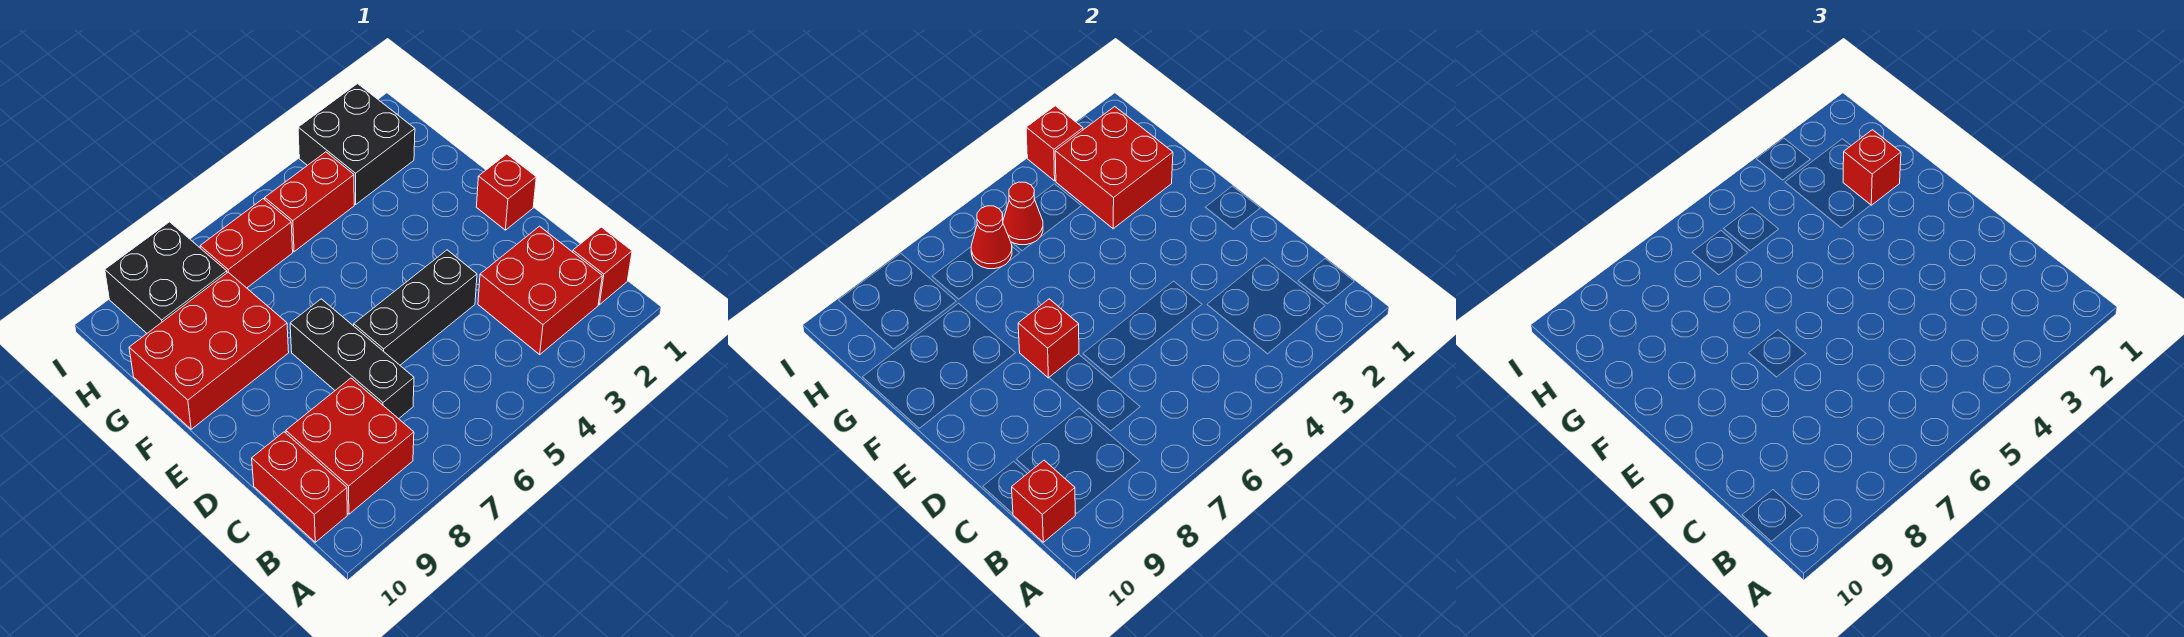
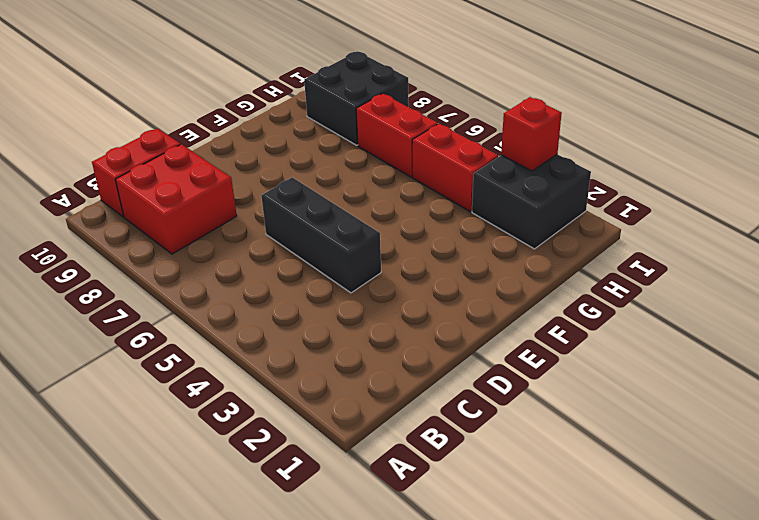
none -> red brick B1 level 1
none -> red brick B2:C3 level 1
none -> black brick C7:E7 level 1

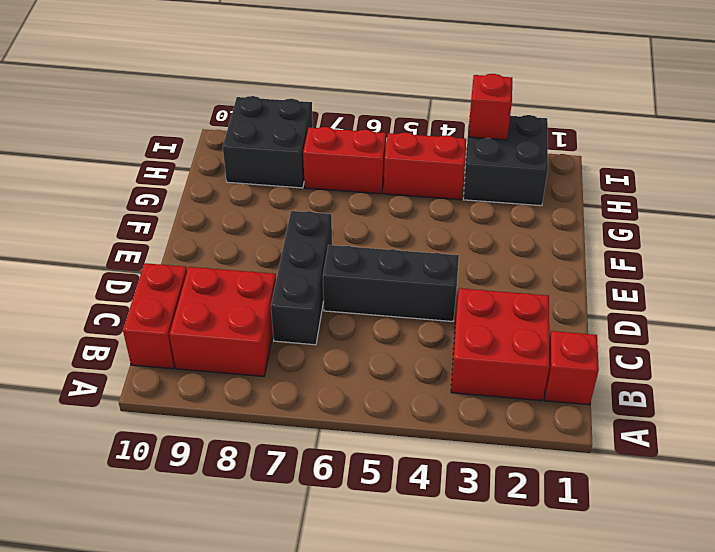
none -> red brick E1 level 1
none -> red brick F8:G10 level 1
none -> red brick B10 level 2

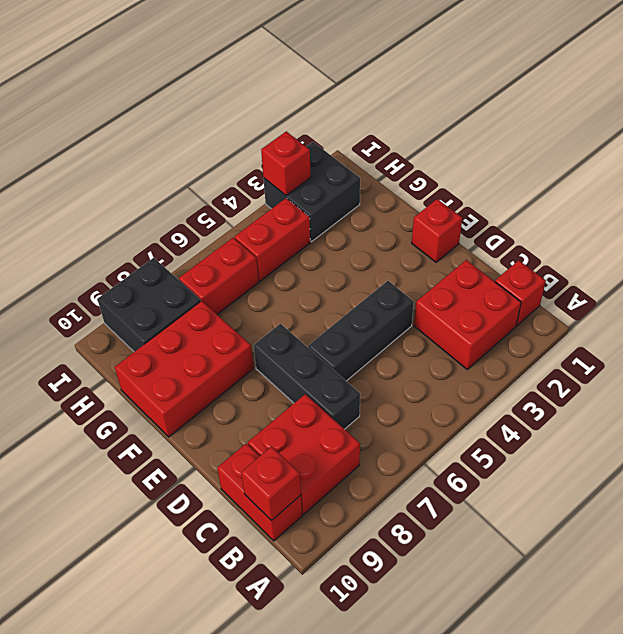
none -> red brick E7 level 2
none -> red brick G2:H3 level 2
none -> red cone H5 level 2

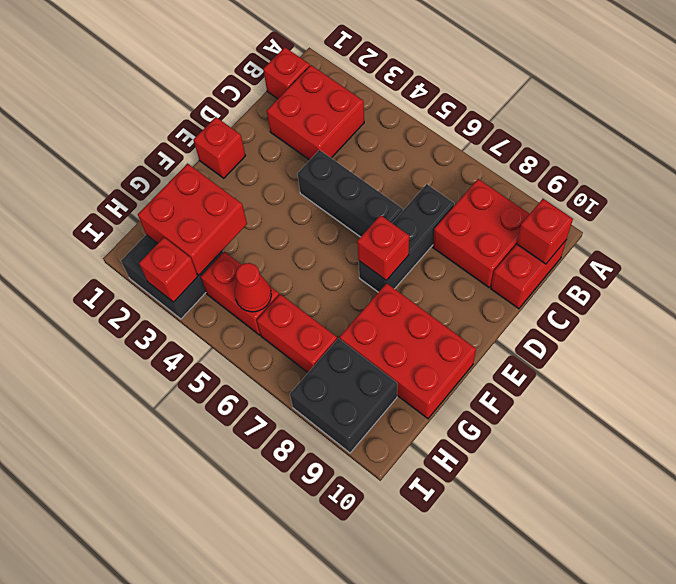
none -> red cone H6 level 2
none -> red brick G2 level 3

